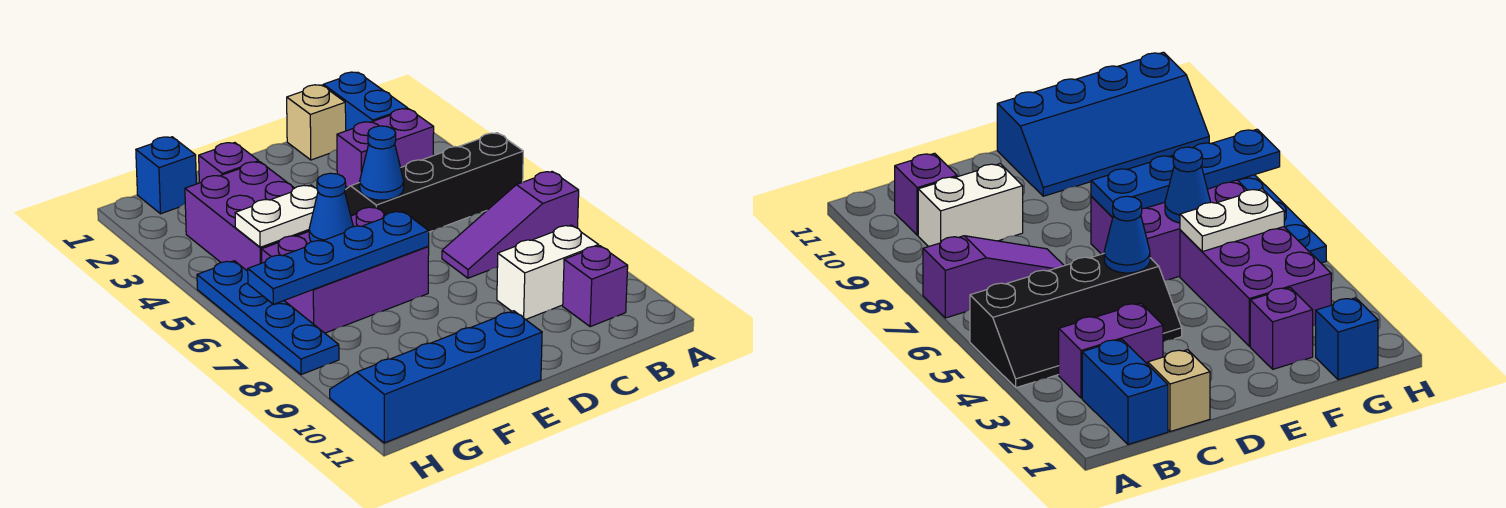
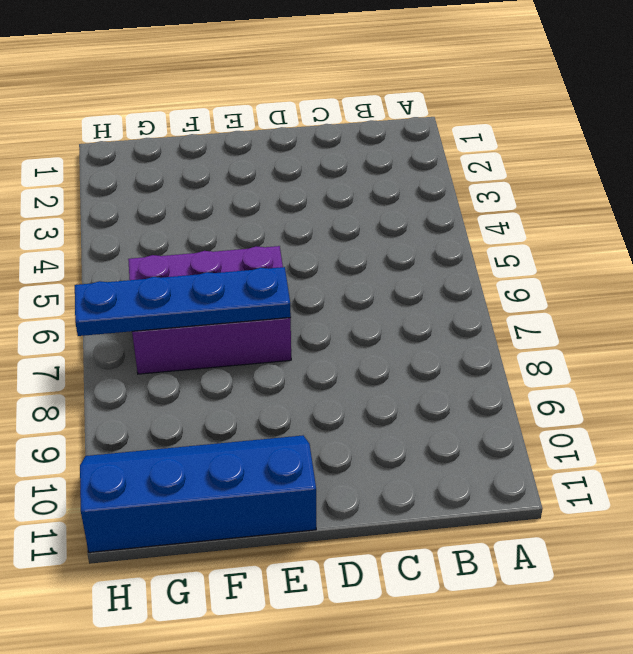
none -> black slope A4:D5 level 1 top 5
none -> purple slope A7:C7 level 1 top A
none -> blue brick B1:B2 level 1

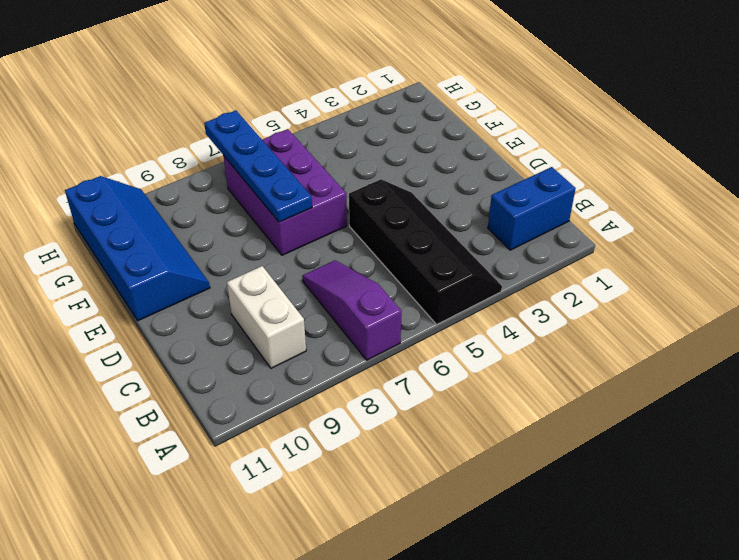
none -> purple brick B3:C3 level 1
none -> purple brick B10 level 1
none -> tan brick C1 level 1

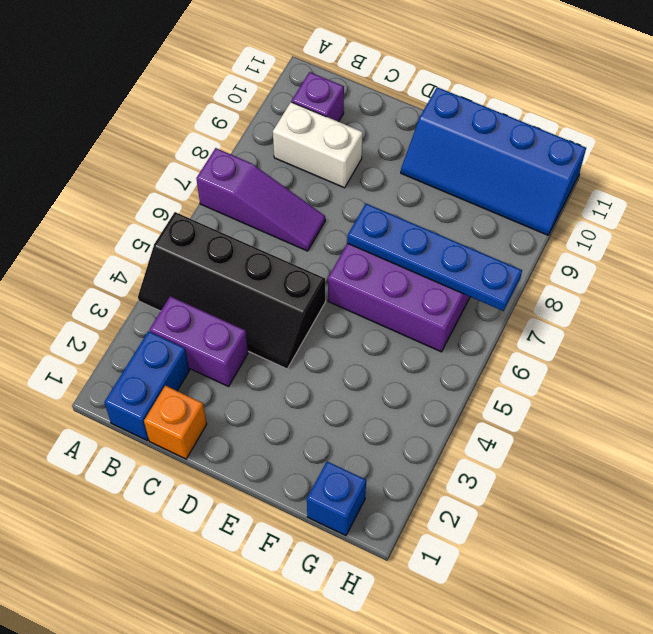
orange brick C1 level 1 -> tan brick C1 level 1
none -> purple brick F2 level 1
none -> purple brick F3:G5 level 1
none -> blue plate H5:H8 level 1

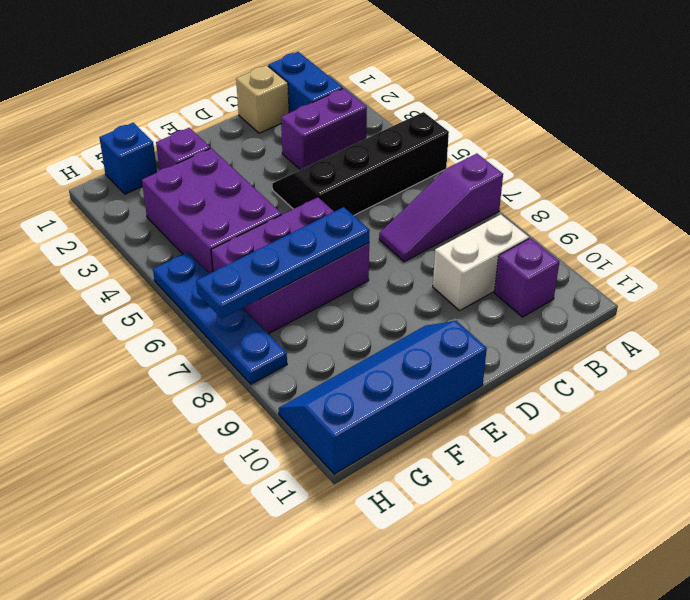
none -> blue cone D5 level 2
none -> white plate F5:G5 level 2
none -> blue cone F6 level 2

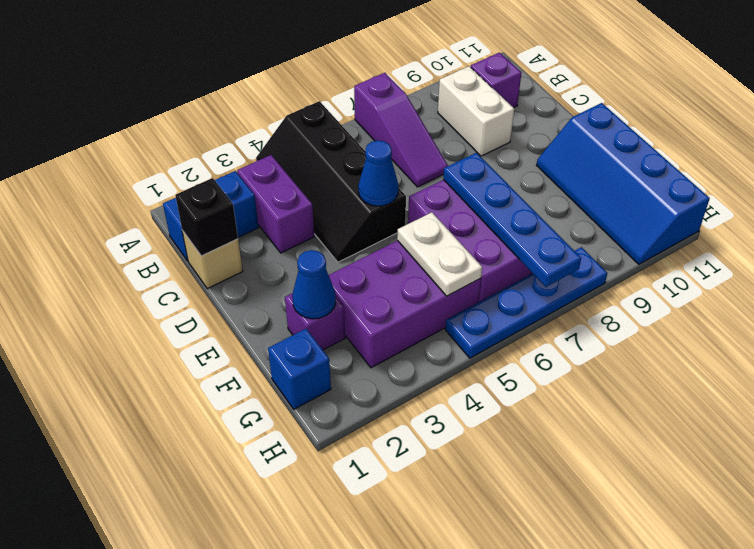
black brick C1 level 2 -> none
blue cone F2 level 2 -> blue cone F6 level 2

